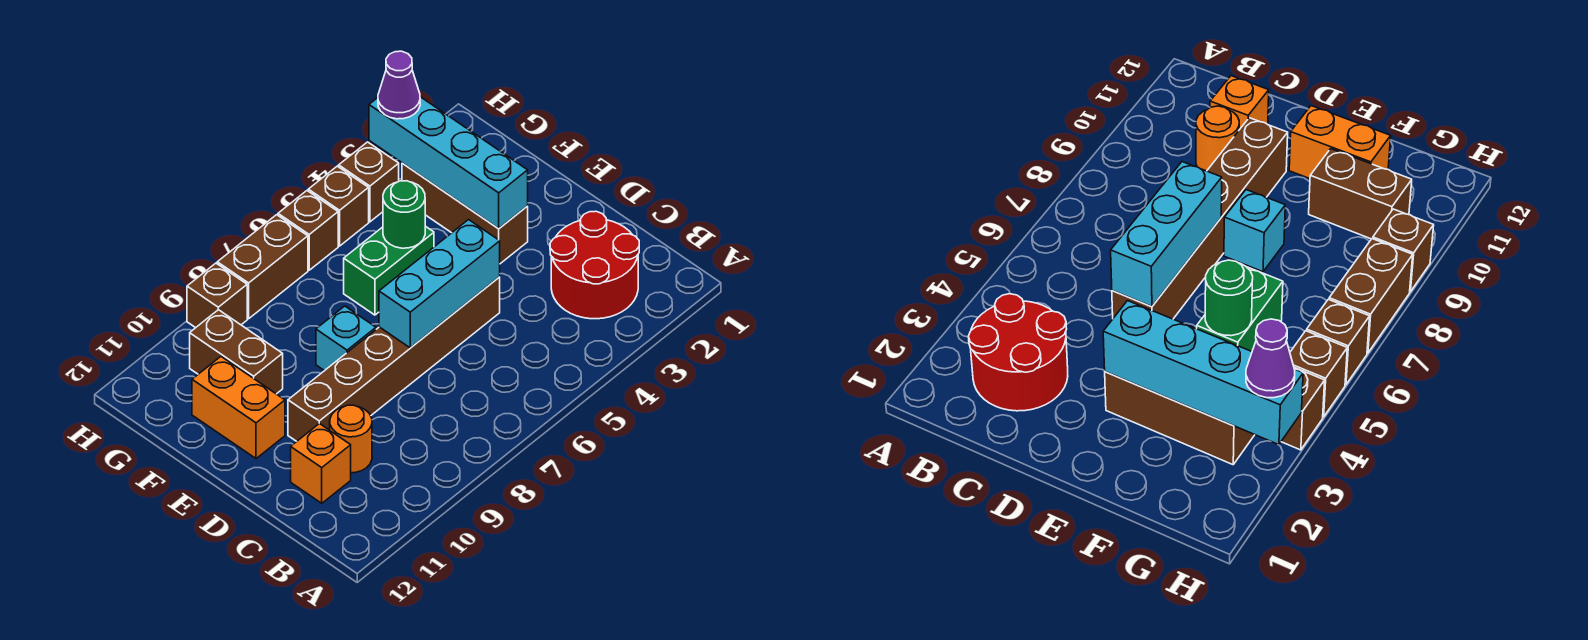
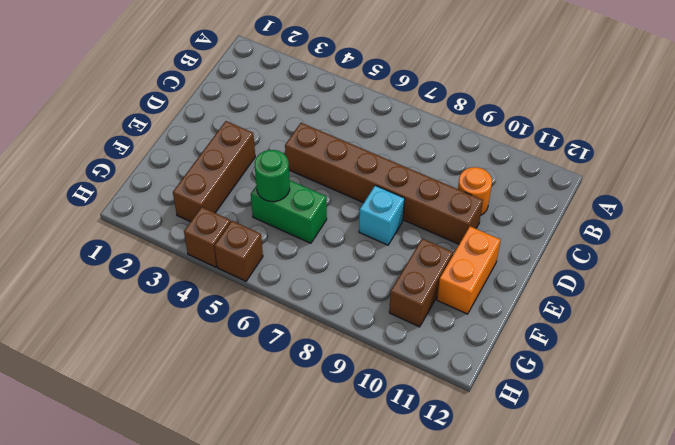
none -> red round brick B2:C3 level 1
none -> orange brick C11 level 1
none -> brown brick H6 level 1

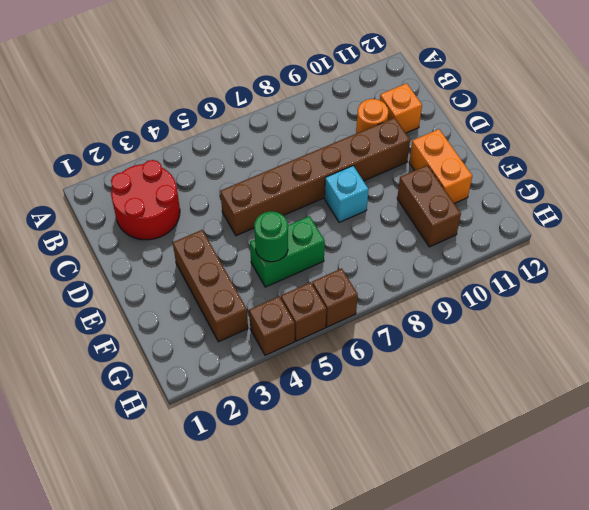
none -> brown brick H7:H8 level 1
none -> brown brick H9 level 1
none -> cyan brick D5:D7 level 2

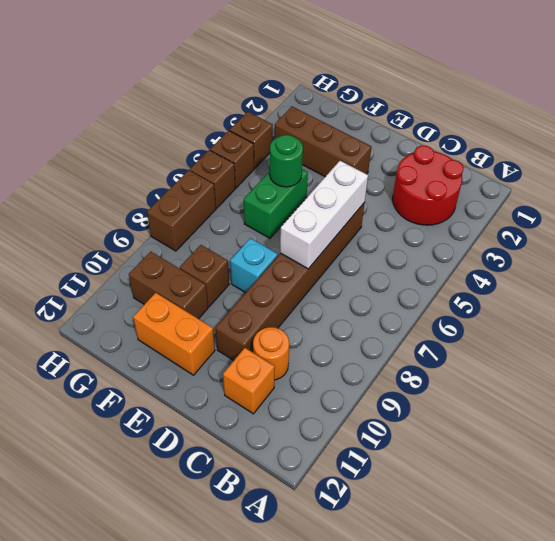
white brick D5:D7 level 2 -> cyan brick D5:D7 level 2
brown brick F9 level 1 -> brown brick H9 level 1
none -> cyan brick E3:H3 level 2
none -> purple cone H3 level 3

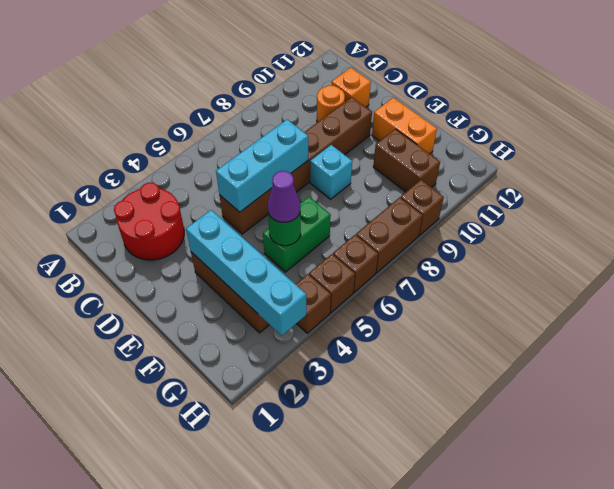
purple cone F5 level 3 -> purple cone H3 level 3

